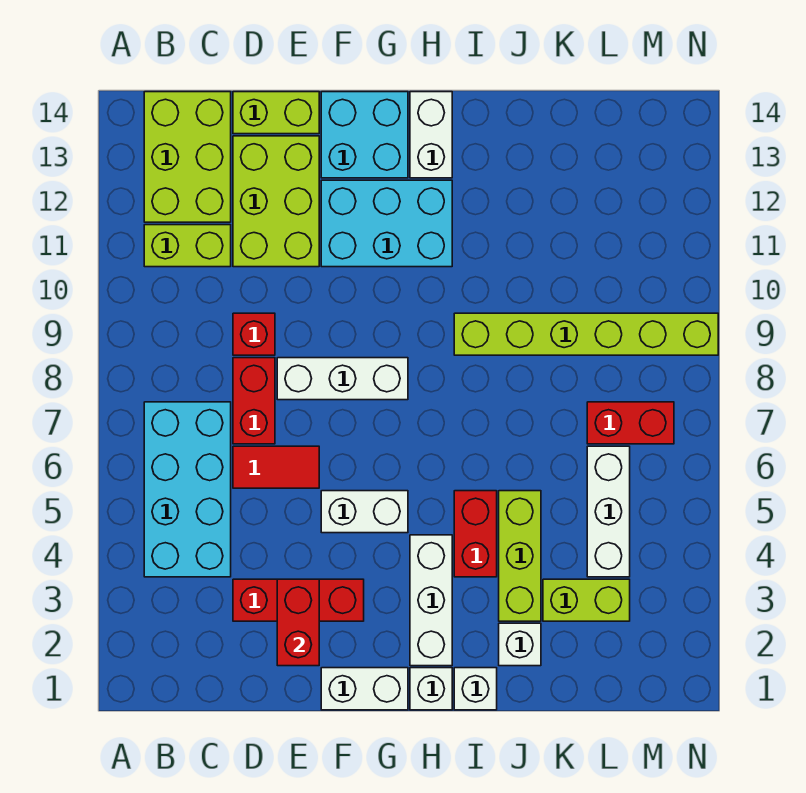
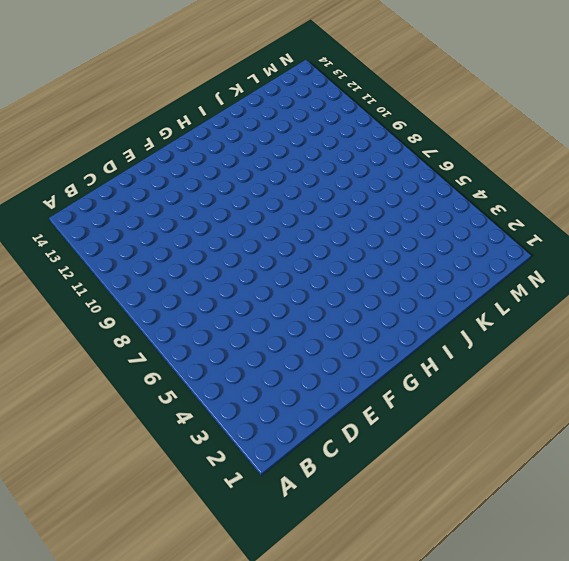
none -> cyan brick B4:C7 level 1
none -> lime brick B11:C11 level 1
none -> lime brick B12:C14 level 1

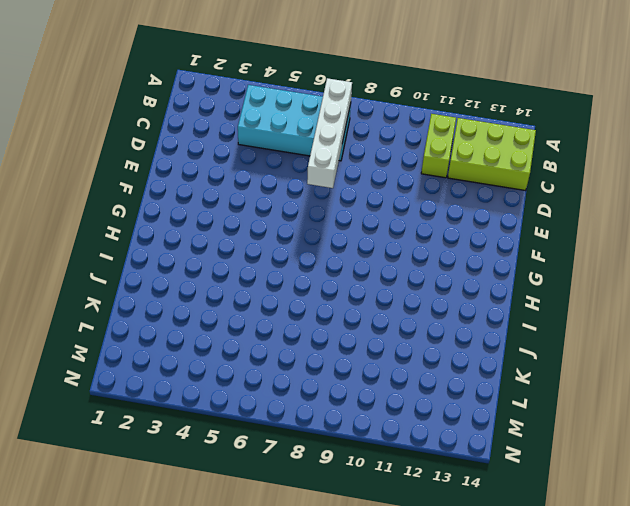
white brick B7:E7 level 2 -> none
none -> red brick D3:F3 level 1
none -> red tile D6:E6 level 1
none -> red brick D7:D8 level 1

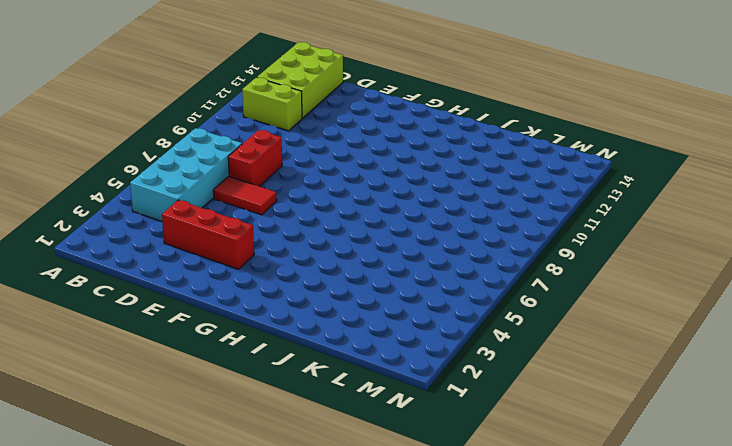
none -> red brick D9 level 1
none -> lime brick D11:E13 level 1
none -> lime brick D14:E14 level 1

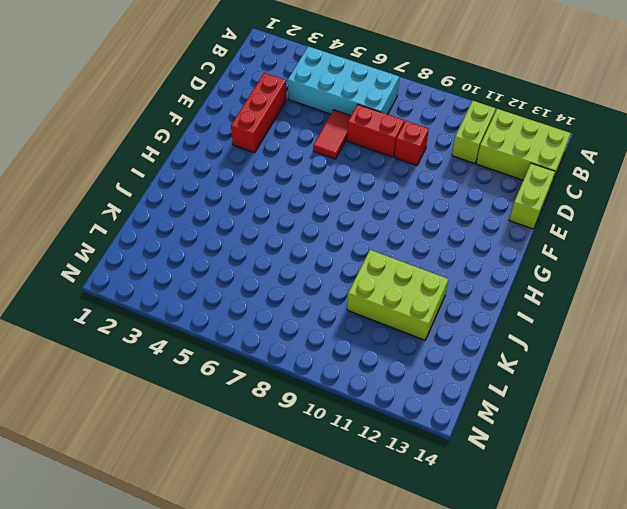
lime brick J10:K12 level 1 -> lime brick D11:E13 level 1
none -> white brick E8:G8 level 1
none -> white brick F1:G1 level 1
none -> white brick F5:G5 level 1

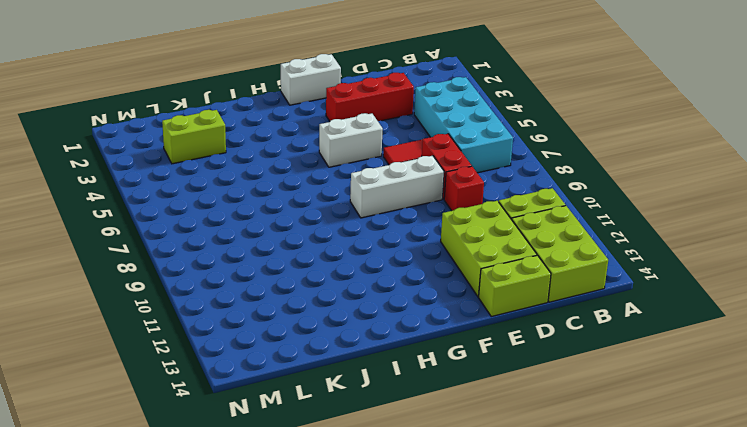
none -> cyan brick F11:H12 level 1
none -> cyan brick F13:G14 level 1
none -> white brick H1 level 1

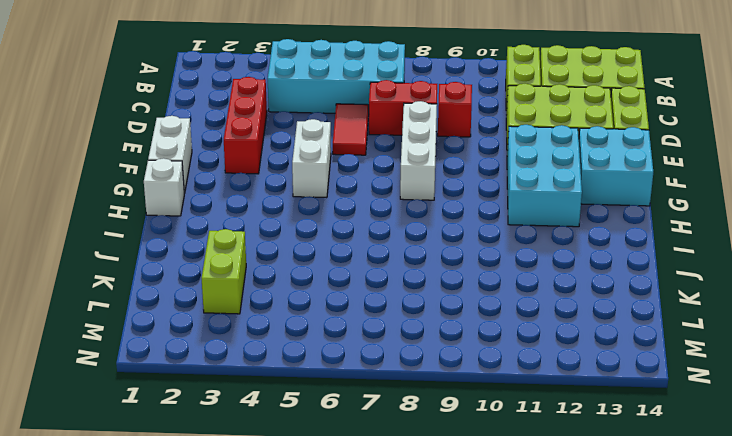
none -> white brick H2:H4 level 1
none -> white brick H13:H14 level 1
none -> white brick I1 level 1

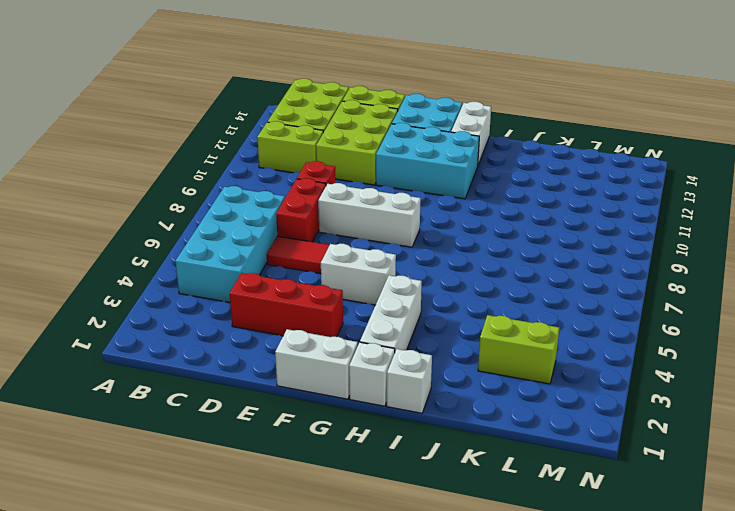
none -> red brick I4:I5 level 1
none -> lime brick I9:N9 level 1
none -> white brick J2 level 1

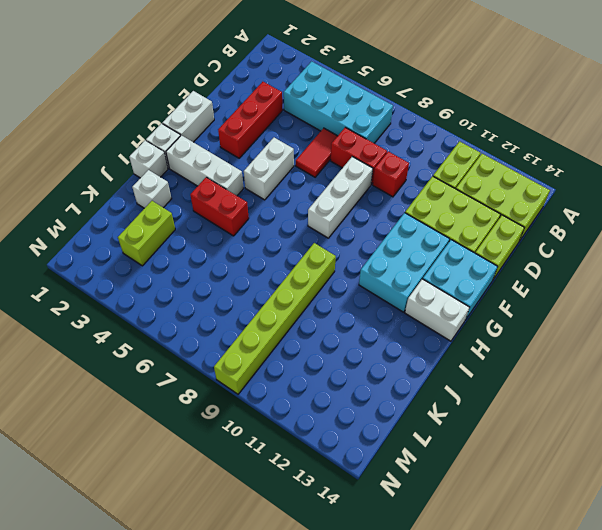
none -> lime brick J3:J5 level 1
none -> white brick L4:L6 level 1
none -> red brick L7:M7 level 1

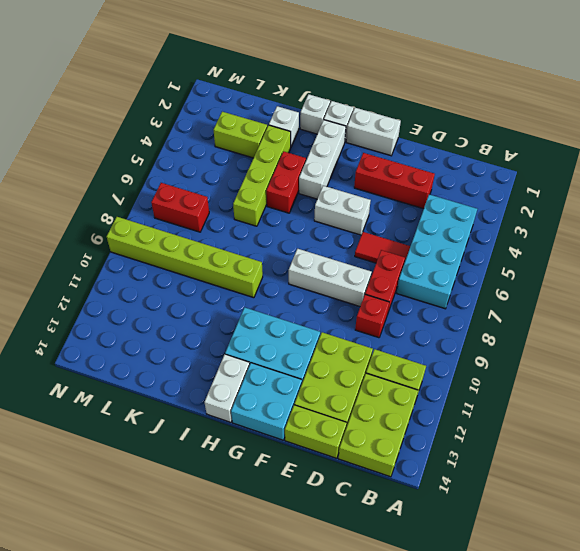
lime brick J3:J6 level 1 -> lime brick J3:J5 level 1
none -> white brick L4:L6 level 1
none -> red brick E2:E3 level 2

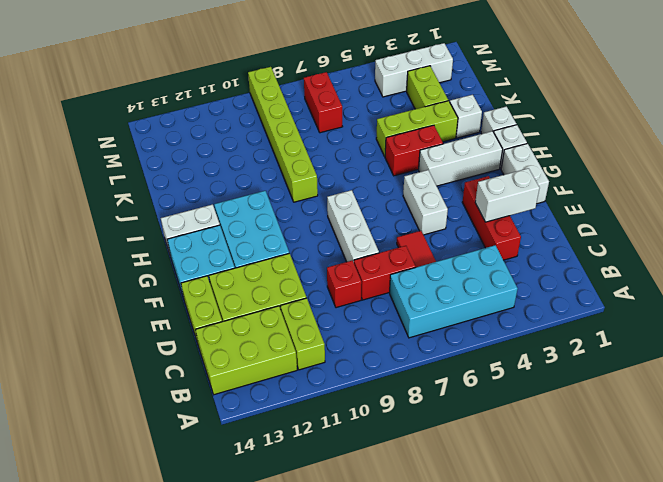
white brick E2:E3 level 2 -> red brick E2:E3 level 2
white brick M2:M4 level 1 -> white brick L4:L6 level 1

